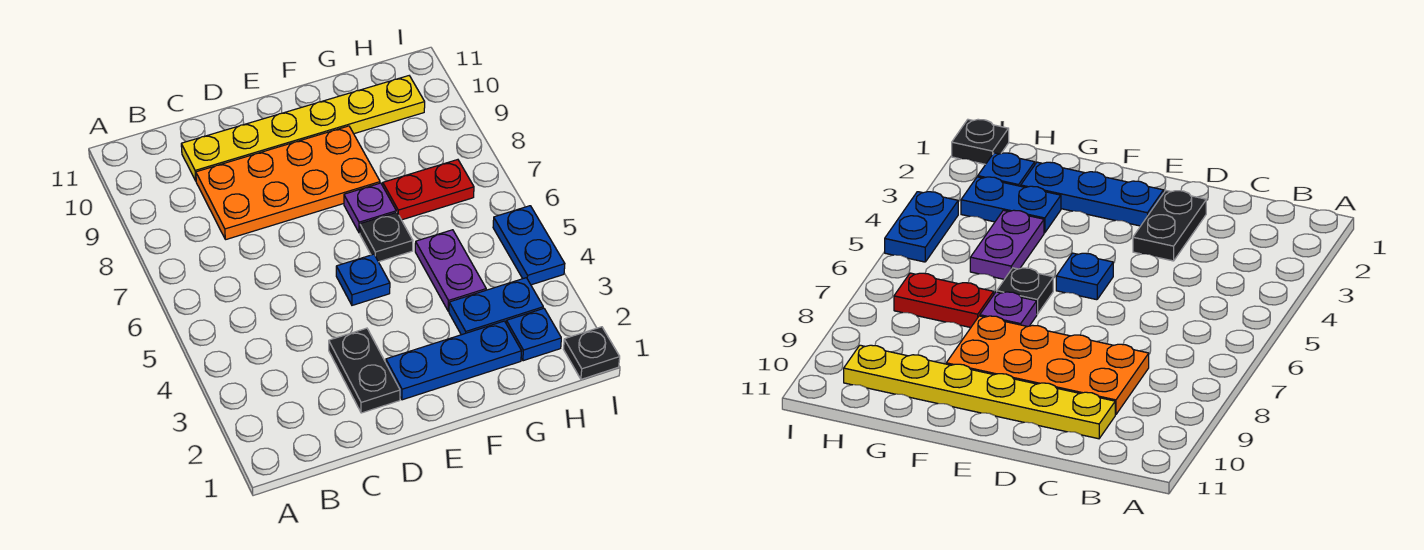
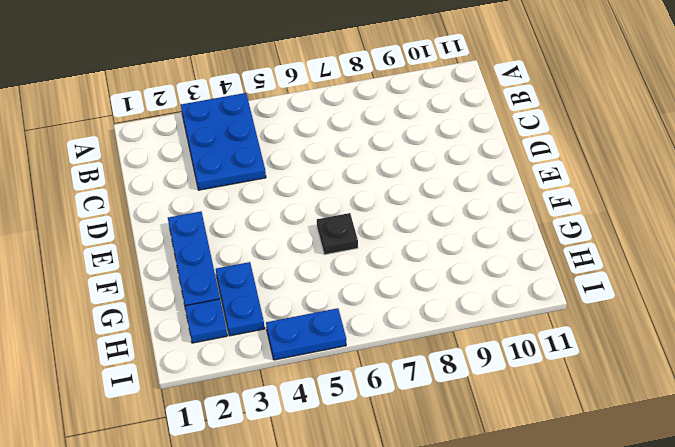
blue plate A3:C4 level 1 -> none
none -> orange plate C8:F9 level 1
none -> yellow plate C10:H10 level 1
none -> black plate D2:D3 level 1

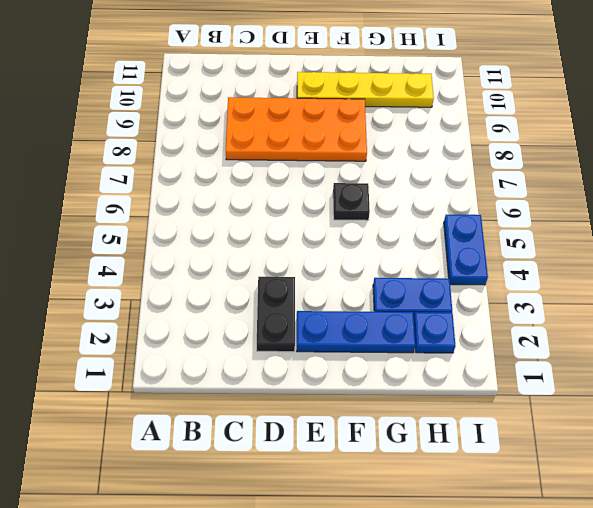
yellow plate E10:H10 level 1 -> yellow plate C10:H10 level 1
none -> blue plate E5 level 1
none -> purple plate F7 level 1
none -> purple plate G4:G5 level 1

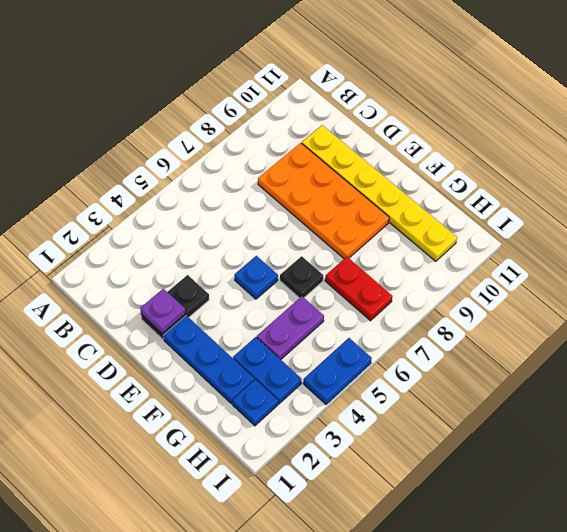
purple plate D2 level 2 -> purple plate F7 level 1
none -> black plate I1 level 1

